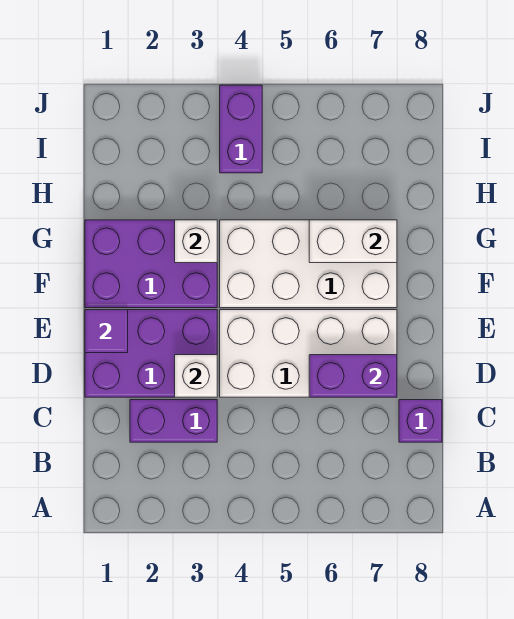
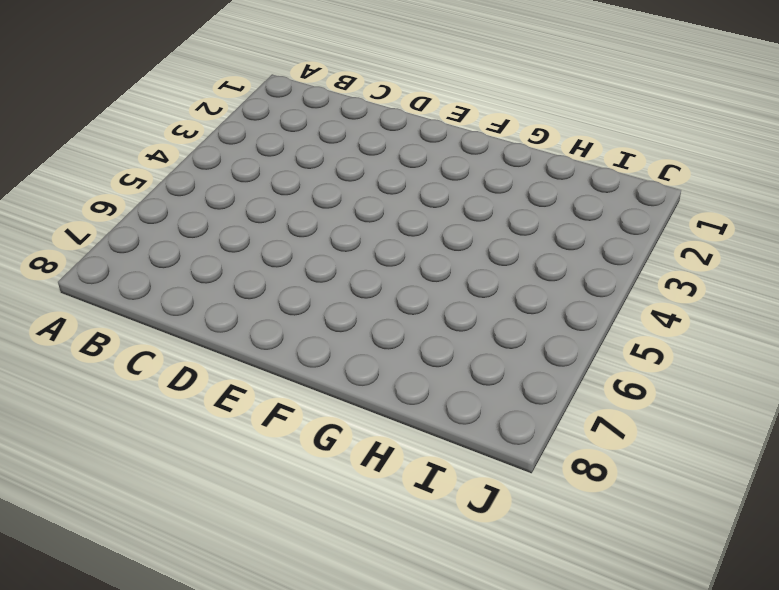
none -> purple brick C2:C3 level 1
none -> purple brick C8 level 1
none -> purple brick D1:E3 level 1

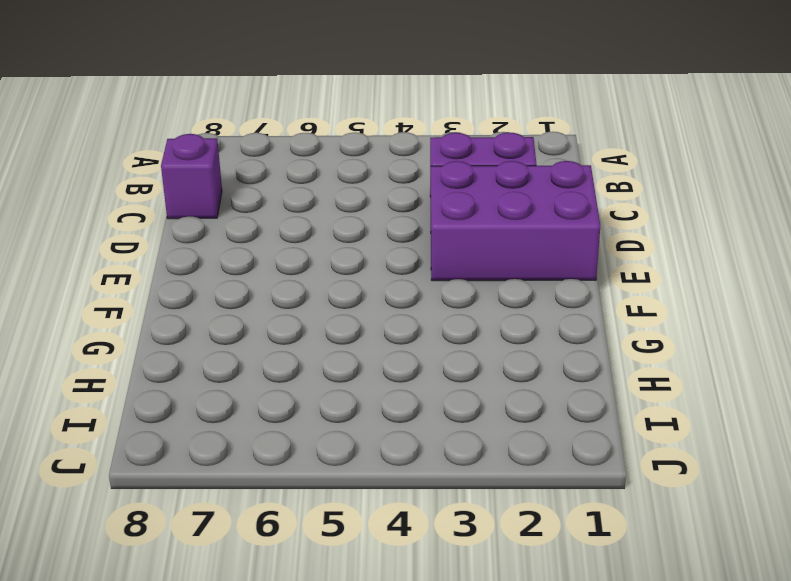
none -> white brick D4:E7 level 1
none -> purple brick F1:G3 level 1
none -> white brick F4:G7 level 1

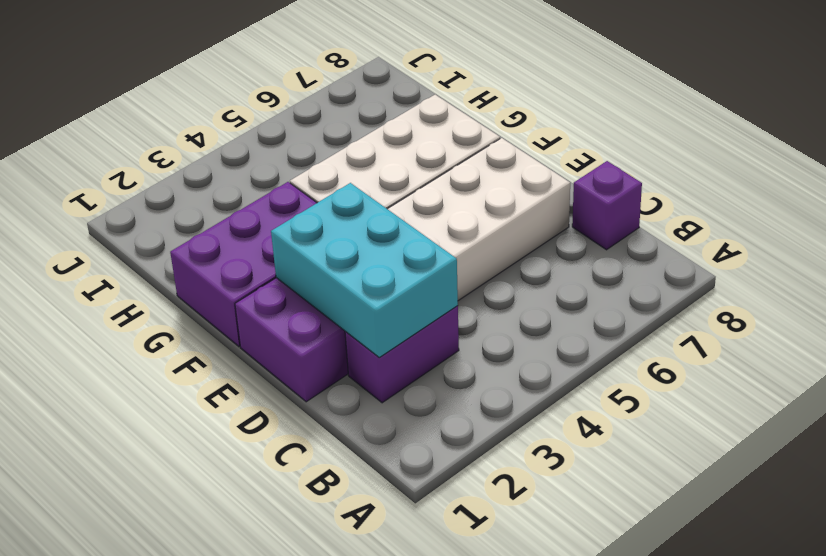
cyan brick C2:E3 level 2 -> white brick D3 level 2
none -> purple brick I4:J4 level 1
none -> purple brick D6:D7 level 2
none -> purple tile E1 level 2

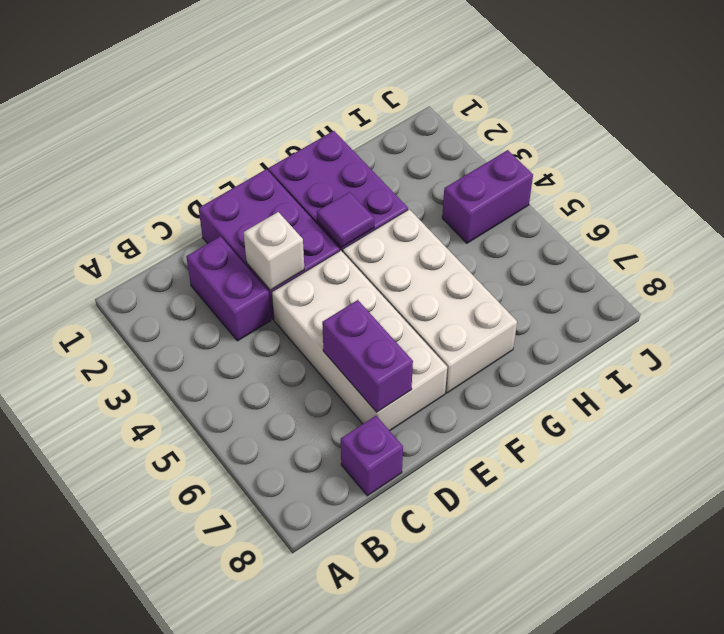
purple tile F3 level 2 -> purple tile E1 level 2
none -> white brick G3 level 2
none -> white brick G6:G7 level 2

